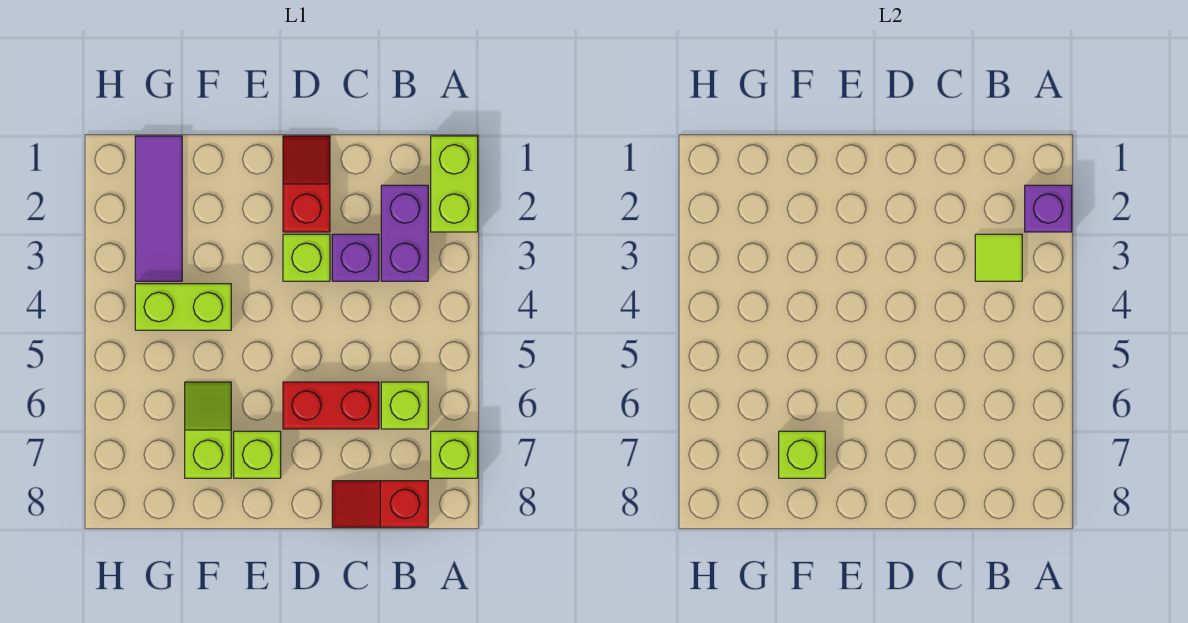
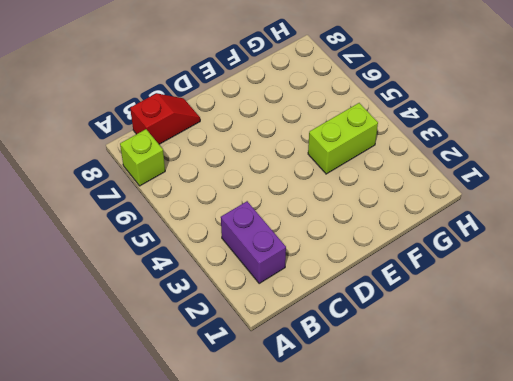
none -> lime brick A1:A2 level 1
none -> lime brick B6 level 1
none -> purple brick C3 level 1

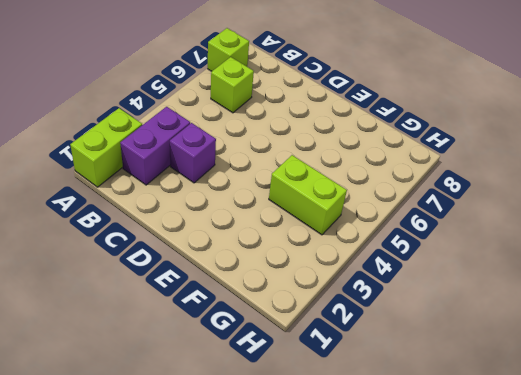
none -> red slope B8:C8 level 1 top B
none -> red brick C6:D6 level 1
none -> red slope D1:D2 level 1 top 2

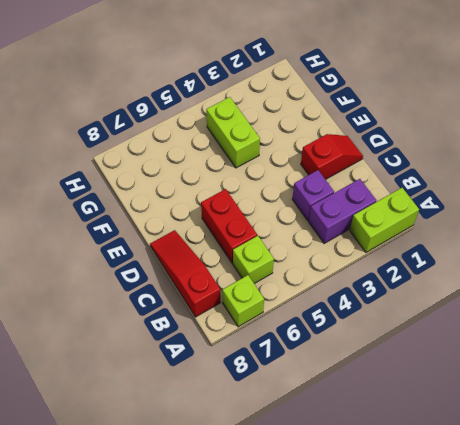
red slope B8:D8 level 1 top B -> red slope B8:C8 level 1 top B
none -> lime brick D3 level 1
none -> lime brick E7 level 1
none -> lime slope F6:F7 level 1 top 7

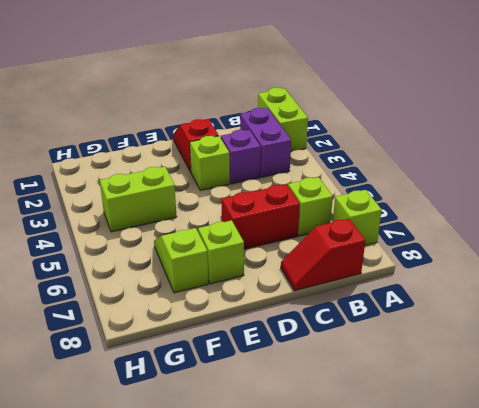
none -> purple tile G1:G3 level 1
none -> purple brick A2 level 2
none -> lime tile B3 level 2

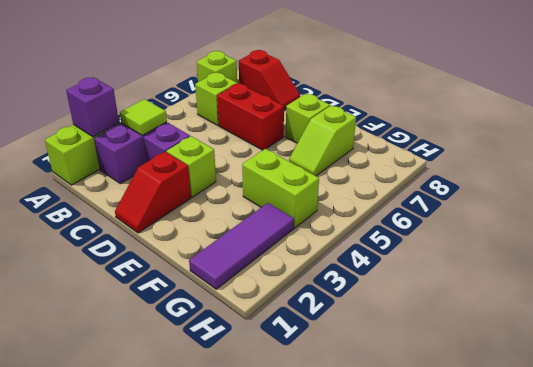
none -> lime brick F7 level 2

